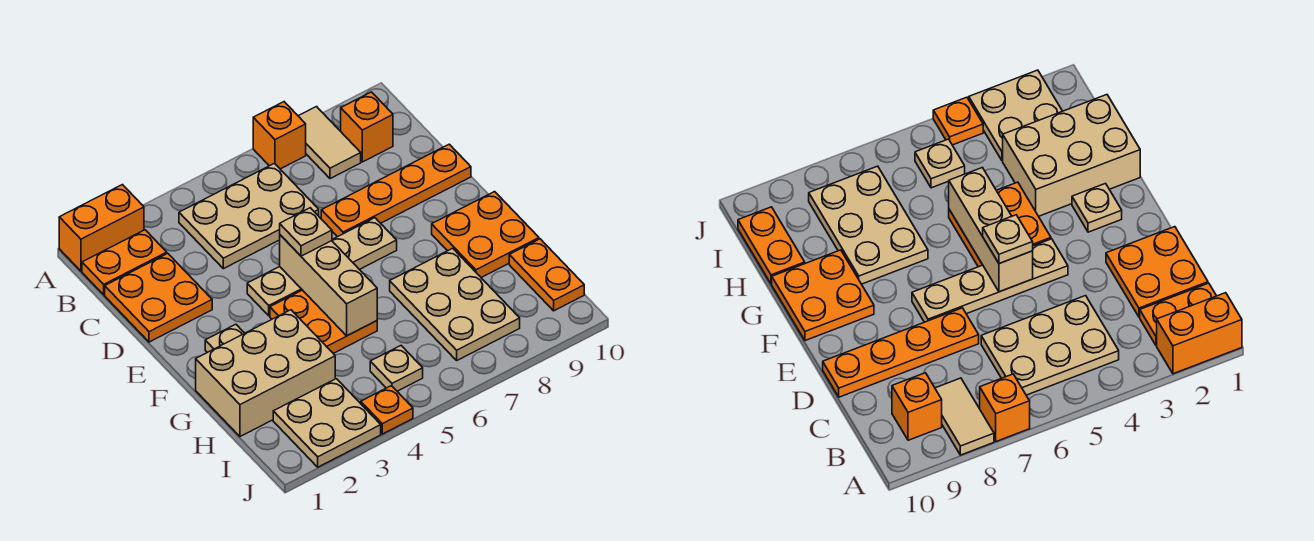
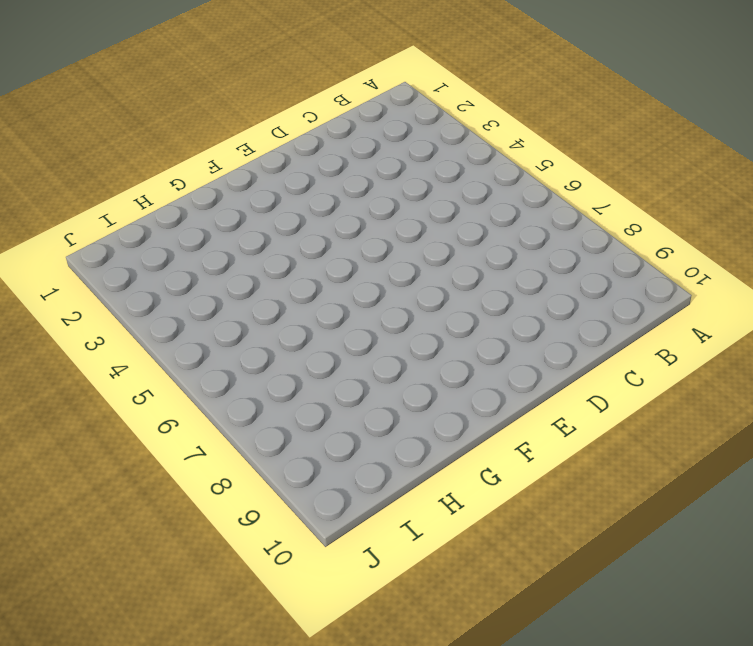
none -> orange brick A1:A2 level 1
none -> orange brick A7 level 1
none -> tan tile A8:B8 level 1

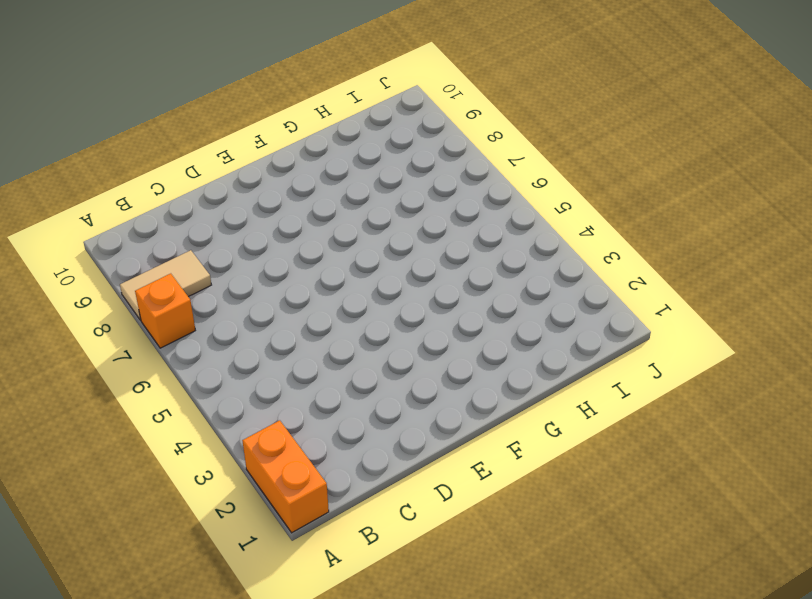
none -> orange plate B1:B2 level 1
none -> tan plate B4:C6 level 1
none -> orange brick B9 level 1

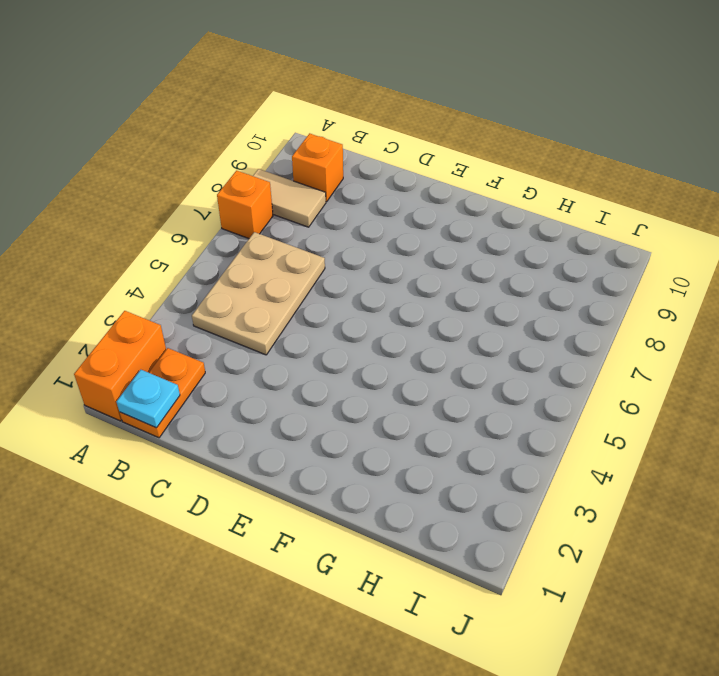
cyan plate B1 level 2 -> none
none -> orange plate C1:D2 level 1
none -> orange plate D7:D10 level 1
none -> tan plate E4:E7 level 1

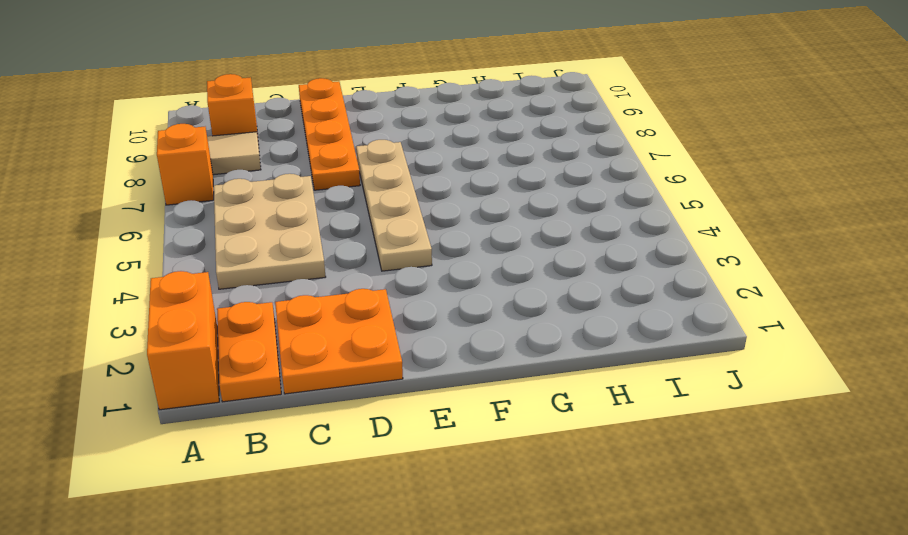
none -> tan plate F2 level 1
none -> orange plate F4:G5 level 1
none -> orange plate F9:G10 level 1

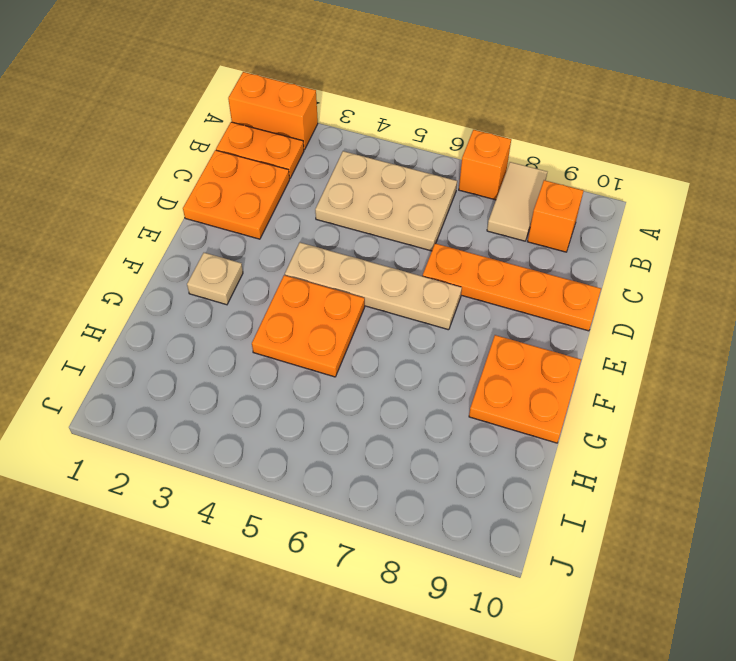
none -> tan brick G1:H3 level 1
none -> tan plate G7:I8 level 1
none -> orange plate H10:I10 level 1

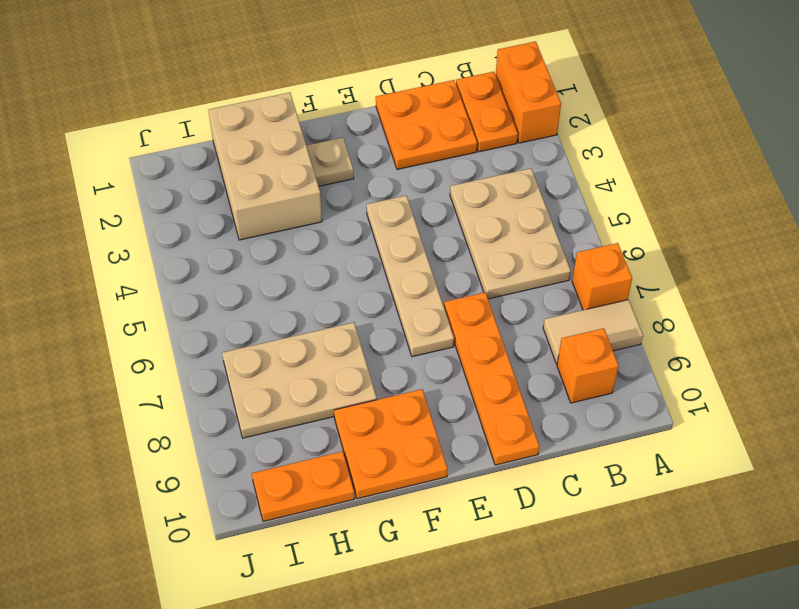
none -> orange plate F4:G5 level 1
none -> tan plate I2:J3 level 1
none -> tan plate I5 level 1

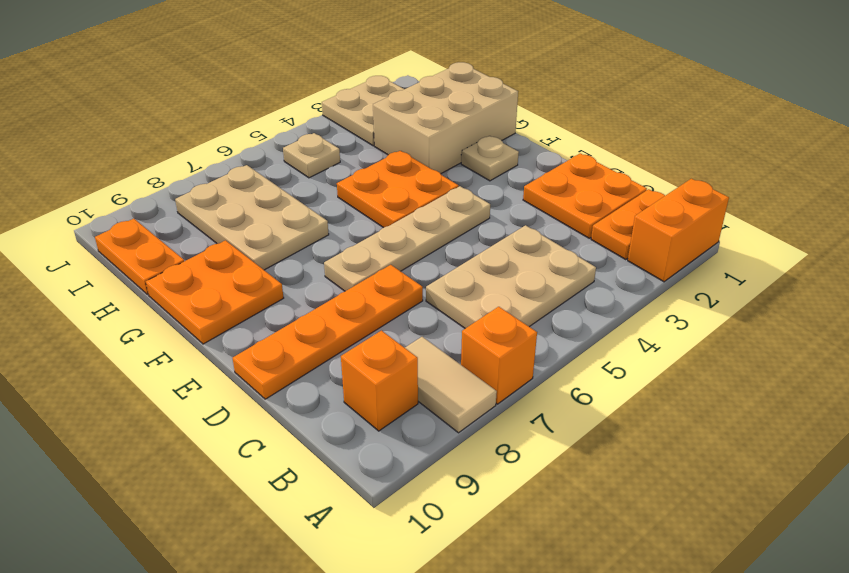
none -> orange plate J4 level 1
none -> tan brick E5:G5 level 2
none -> tan plate E5 level 3

